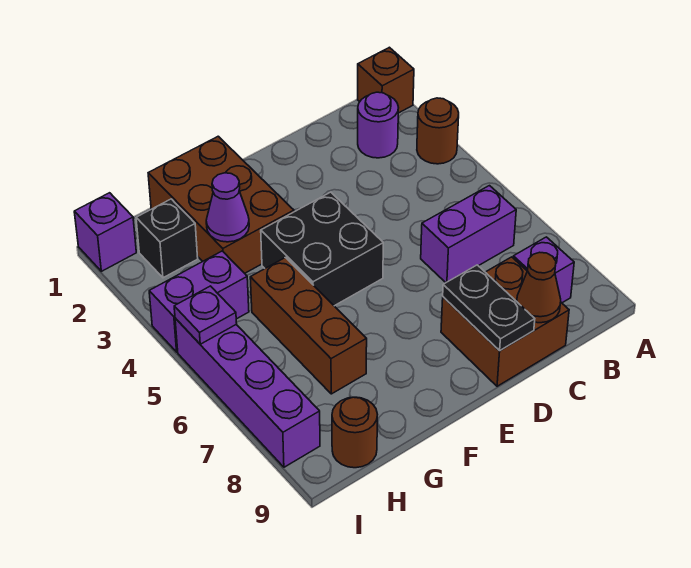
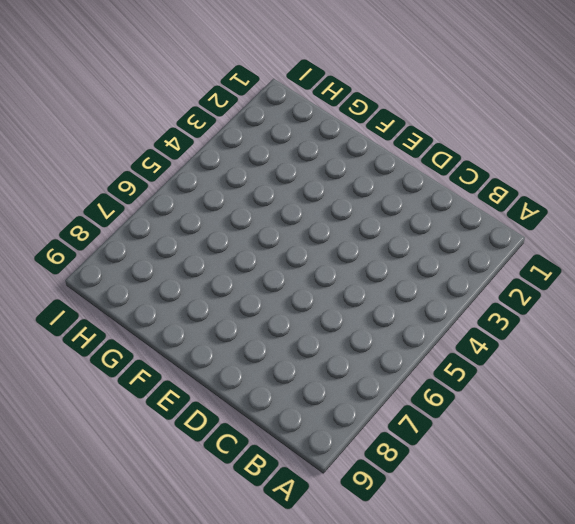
none -> brown brick A1 level 1
none -> brown round brick A3 level 1
none -> purple round brick B2 level 1

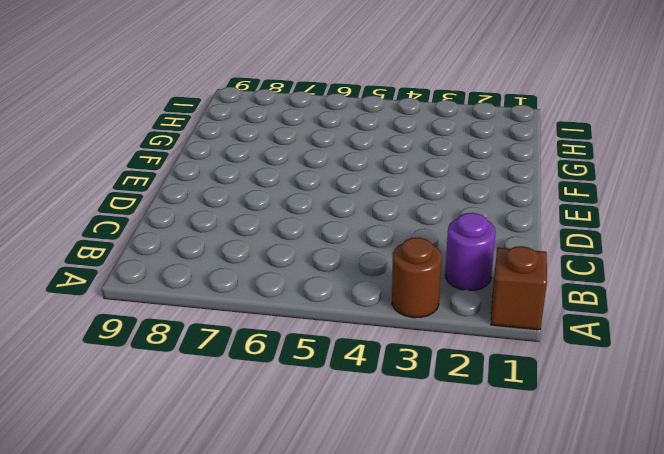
none -> purple brick B6:C6 level 1
none -> purple brick B8 level 1
none -> brown brick C8:D9 level 1

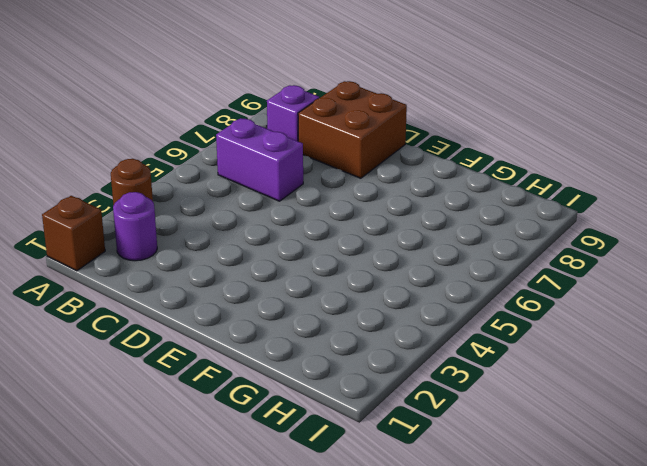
none -> black brick E4:F5 level 1
none -> brown brick F1:G3 level 1
none -> brown brick G5:G7 level 1

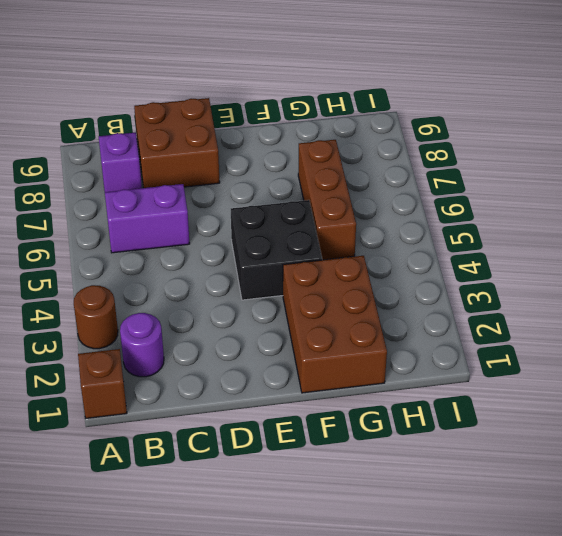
none -> black brick H2 level 1
none -> purple brick H4:I4 level 1
none -> brown round brick H9 level 1

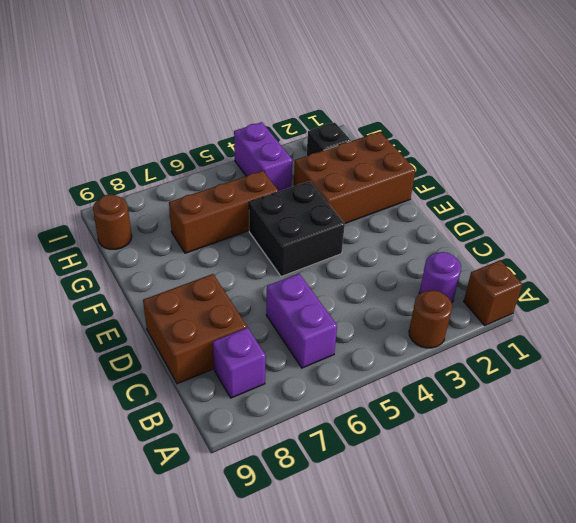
none -> purple brick I1 level 1
none -> purple brick I5:I8 level 1
none -> brown cone C9 level 2

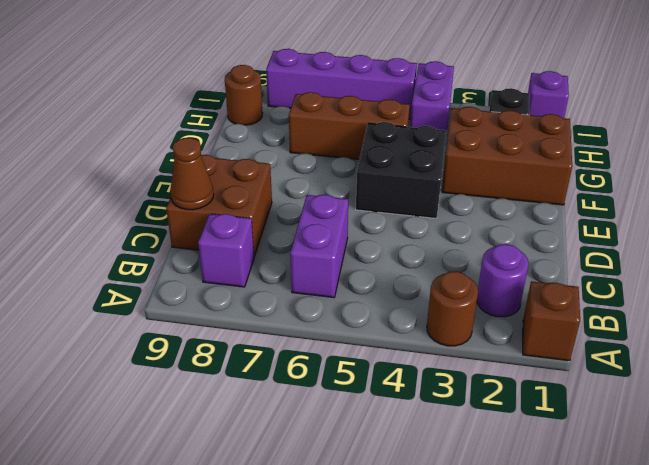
none -> black plate D8:D9 level 2
none -> purple cone G3 level 2
none -> purple plate I5 level 2

